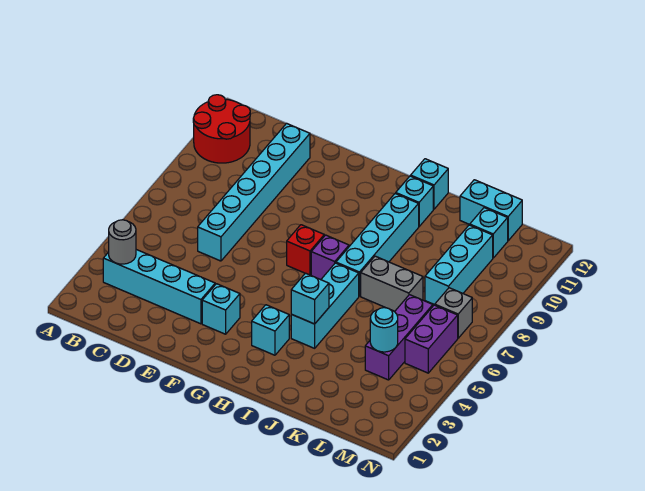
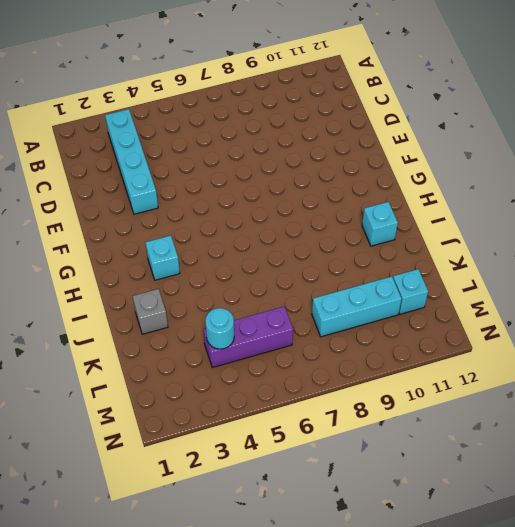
grey brick J2 level 1 -> grey brick M7 level 1
none -> red round brick A10:B11 level 1
none -> cyan brick D6:D11 level 1
none -> cyan brick F3 level 1

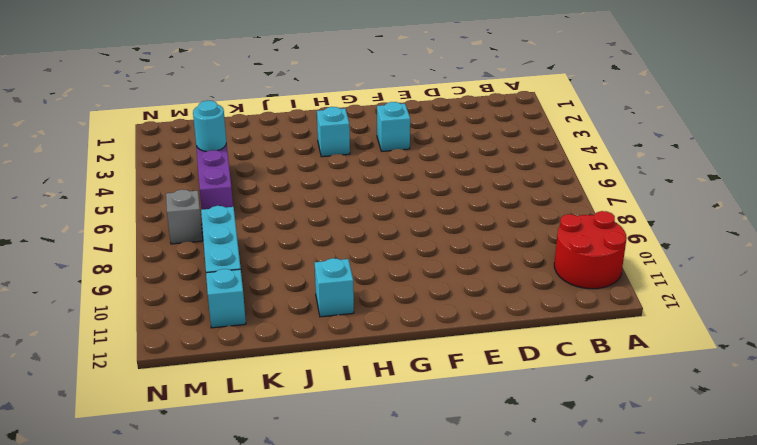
none -> cyan brick B3:E3 level 1
none -> cyan brick D6:D11 level 1
none -> red brick G7 level 1

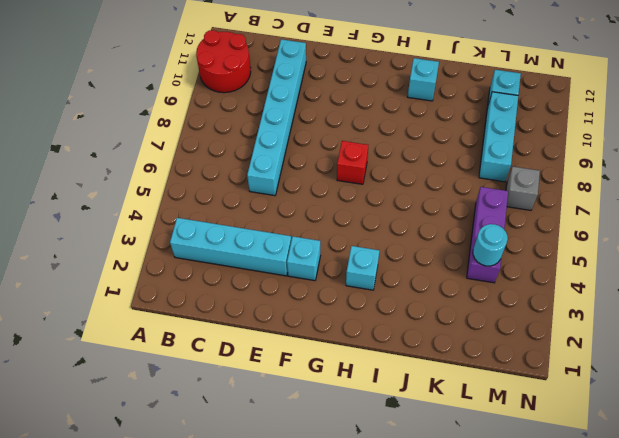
none -> purple brick H7 level 1
none -> cyan brick I4:I6 level 1
none -> cyan brick I7:I10 level 1

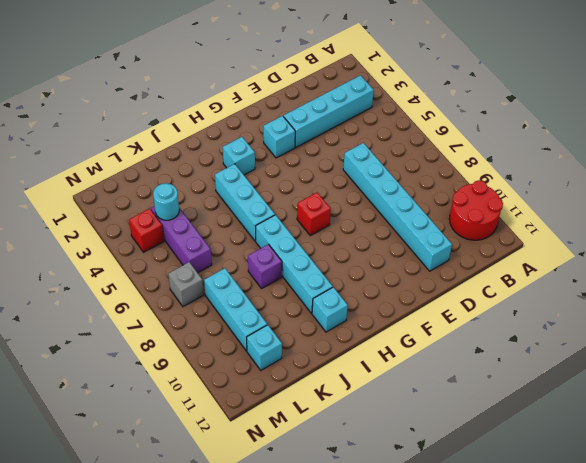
purple brick J8 level 1 -> purple brick H7 level 1
red brick M4 level 1 -> none
none -> cyan brick I12 level 1
none -> grey brick J7:K7 level 1
none -> cyan brick K12:L12 level 1

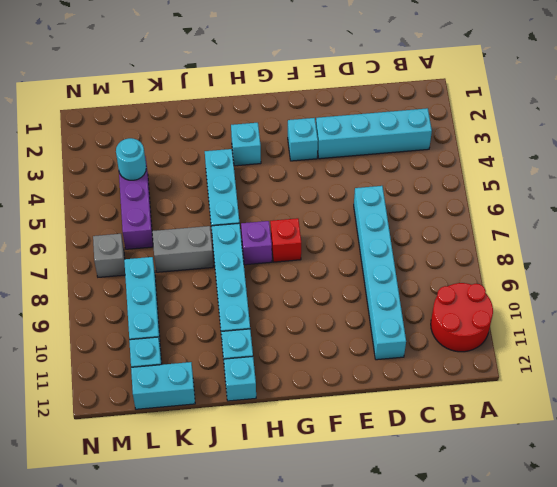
none -> purple brick M5:M6 level 1
none -> grey round brick B3 level 2
none -> cyan brick I4 level 2

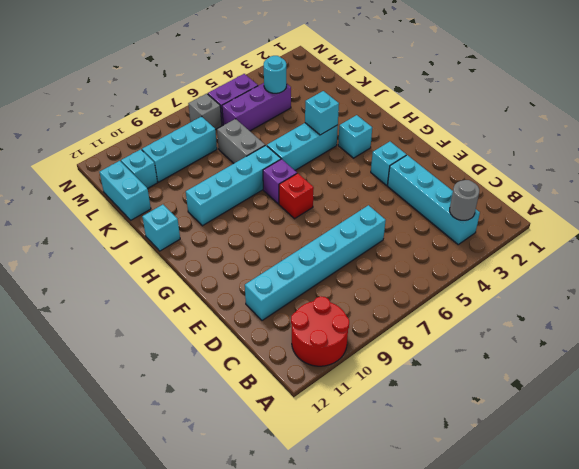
none -> cyan brick I11 level 1

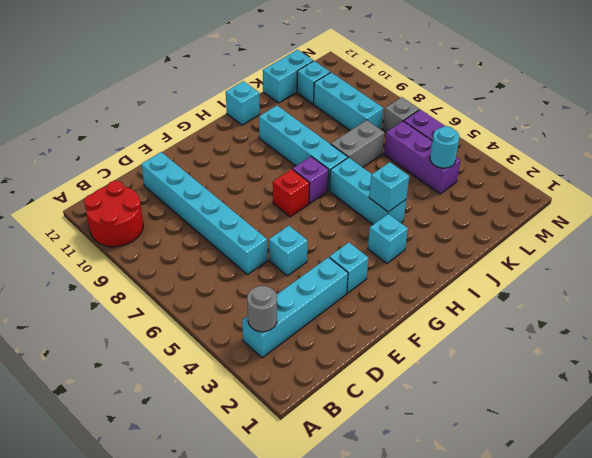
cyan brick E5 level 1 -> cyan brick I11 level 1

